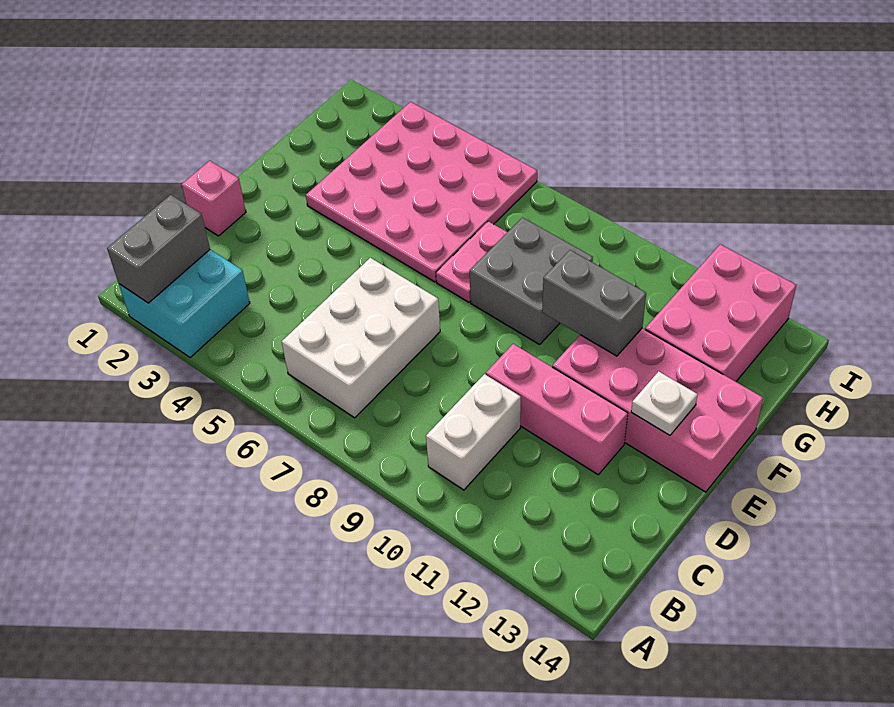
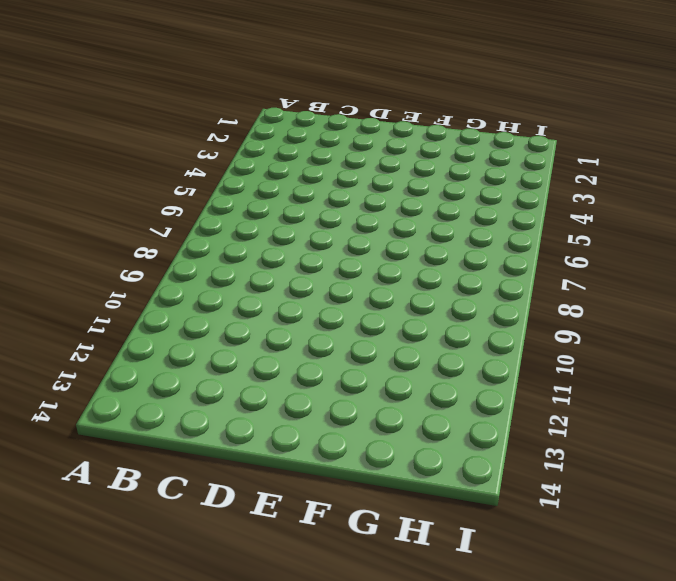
none -> cyan brick A2:B3 level 1
none -> white brick B6:D7 level 1
none -> white brick B10:C10 level 1

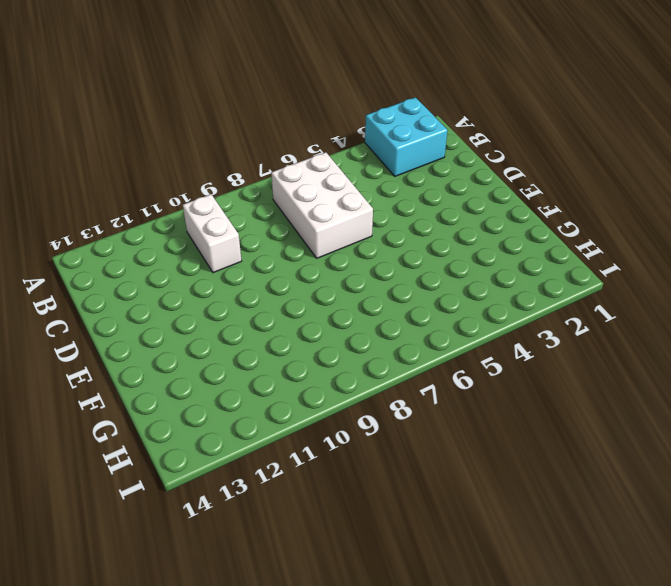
none -> pink brick D1 level 1
none -> pink brick D10:D12 level 1
none -> pink brick E11:F14 level 1

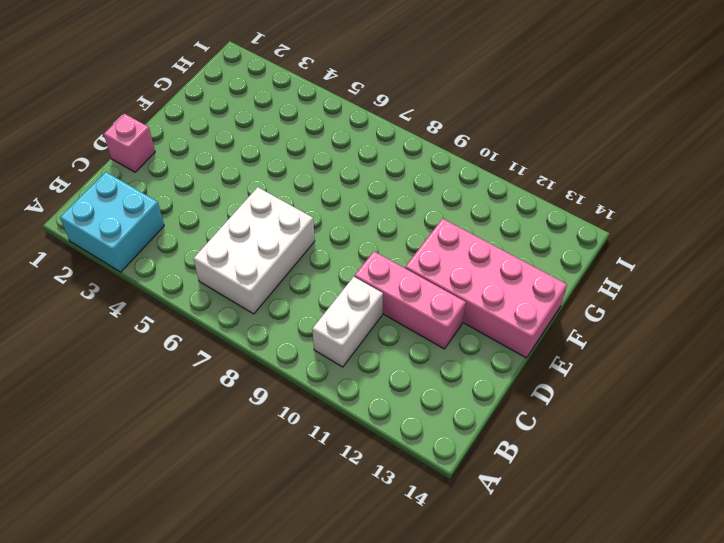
none -> pink plate F3:I6 level 1
none -> pink plate F7:G7 level 1
none -> grey brick F8:G9 level 1

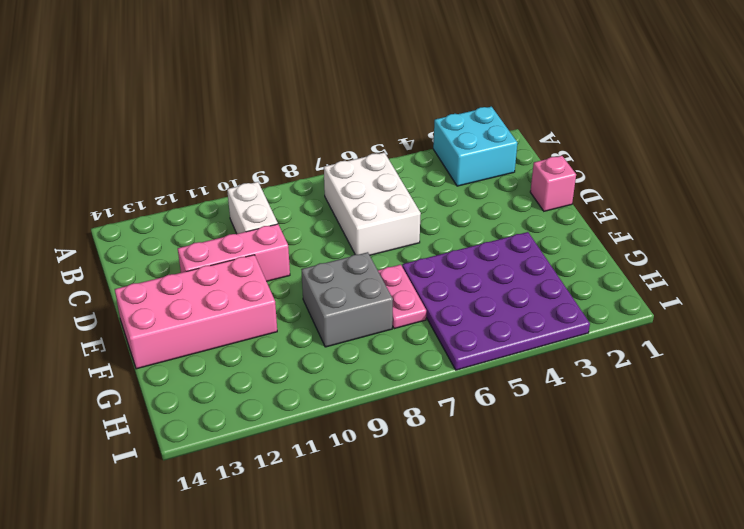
purple plate F3:I6 level 1 -> pink plate F3:I6 level 1
none -> pink brick G12:I13 level 1
none -> grey brick A2:B2 level 2
none -> white plate E13 level 2

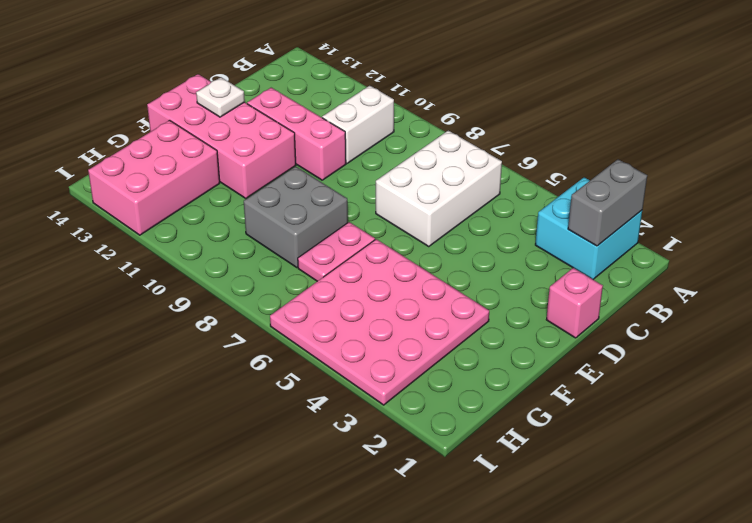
none -> grey brick F10:F11 level 2

